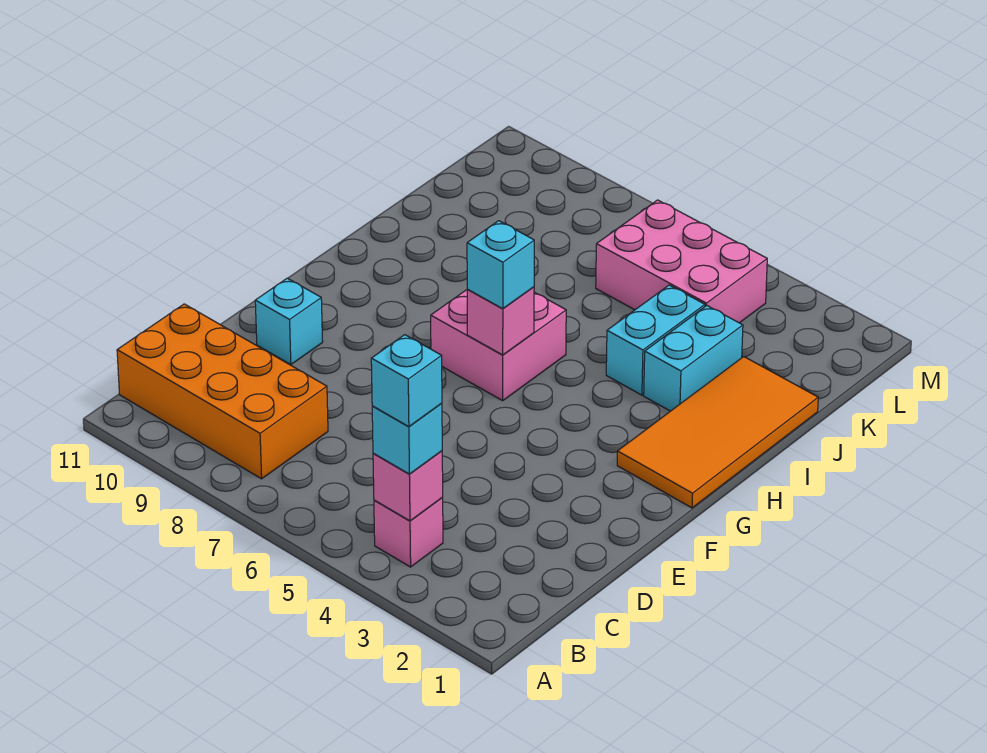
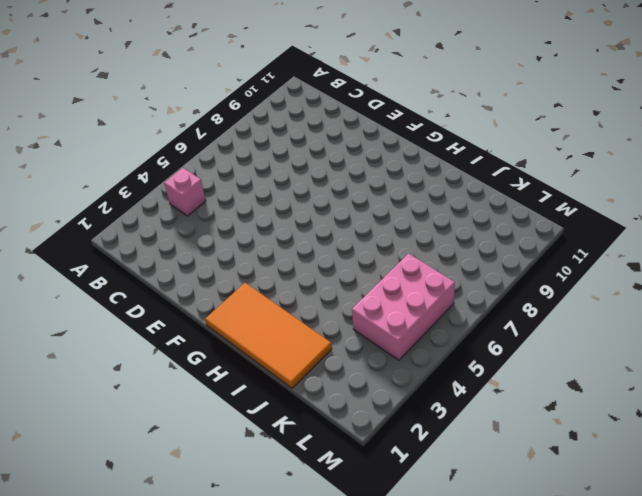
none -> orange brick B8:C11 level 1
none -> cyan brick E10 level 1
none -> pink brick G6:H7 level 1

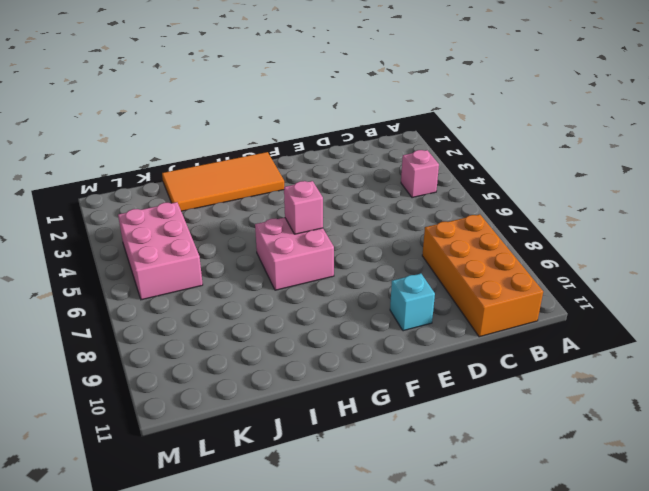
none -> cyan brick I3:J3 level 1
none -> cyan brick I4:J4 level 1
none -> pink brick B4 level 2

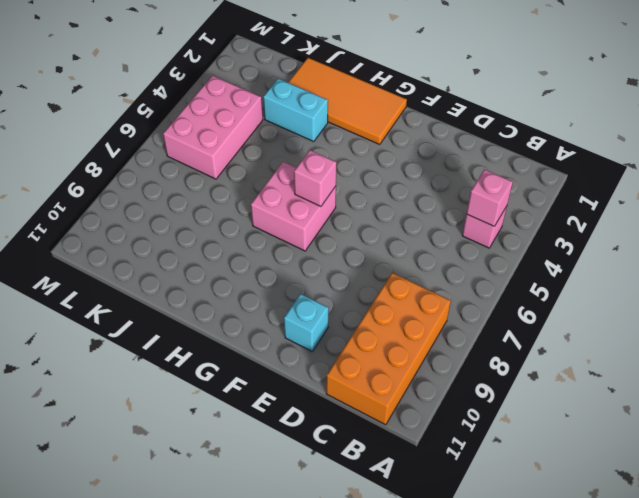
none -> cyan brick I4:J4 level 1
none -> cyan brick B4 level 3
none -> cyan brick G6 level 3

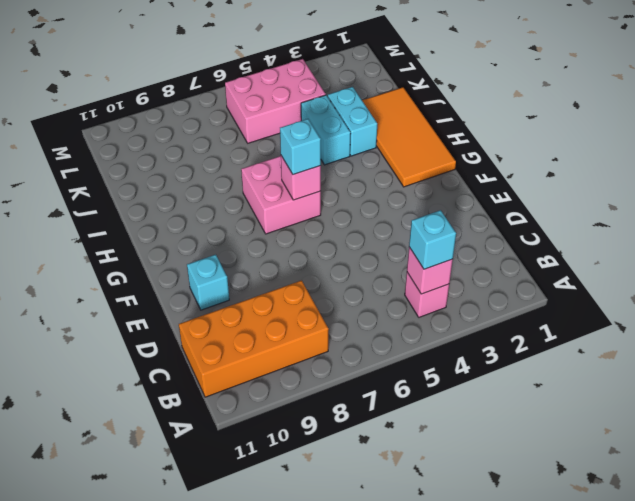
none -> cyan brick B4 level 4

